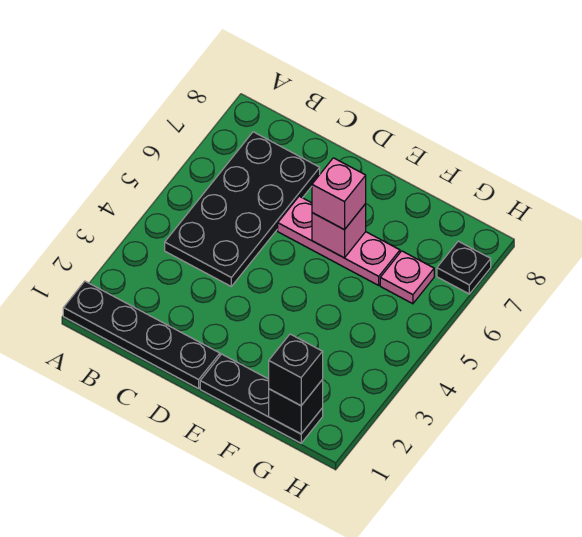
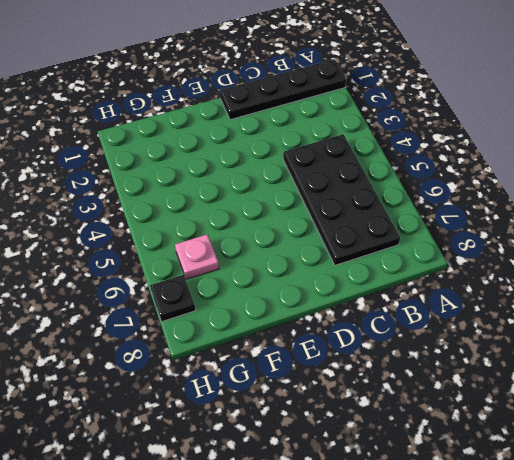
none -> pink plate D6:F6 level 1
none -> black plate E1:G1 level 1

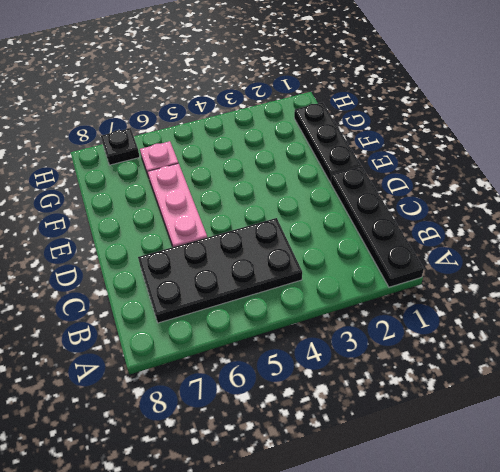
none -> pink brick E6 level 2
none -> black brick G1 level 2

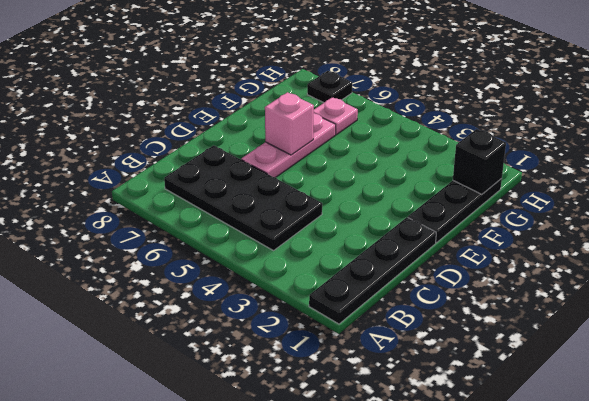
none -> pink brick E6 level 3
none -> black brick G1 level 3

